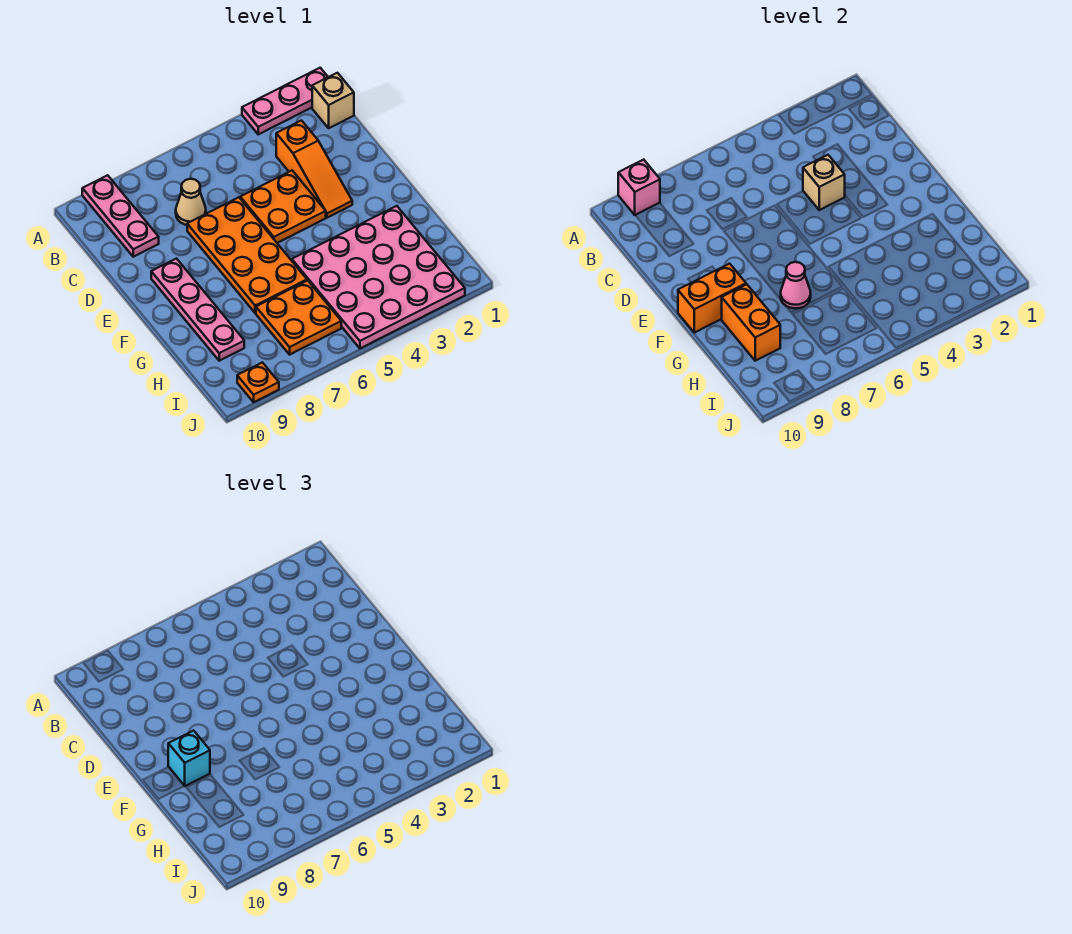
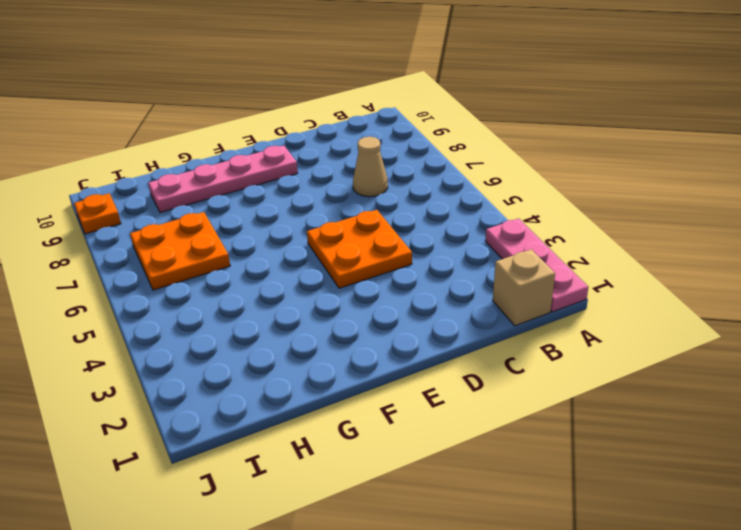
none -> pink plate A9:C9 level 1
none -> orange slope C3:E3 level 1 top C
none -> orange plate D6:G7 level 1

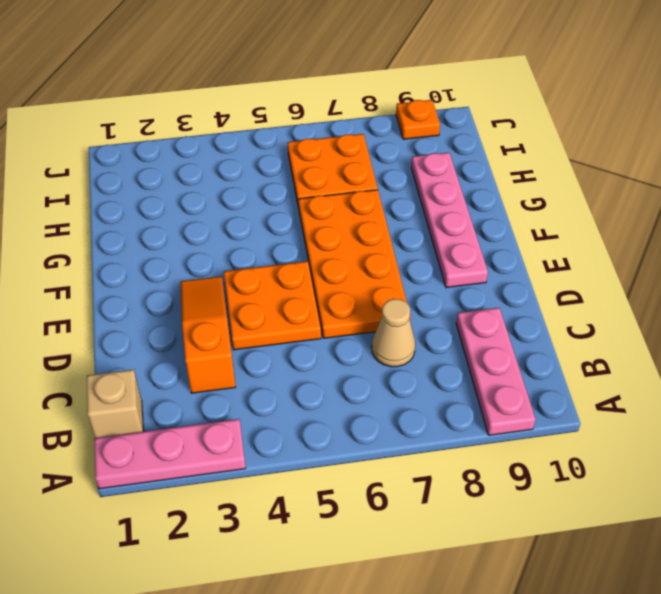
none -> pink plate G2:J5 level 1
none -> pink brick A9 level 2
none -> tan brick D4 level 2

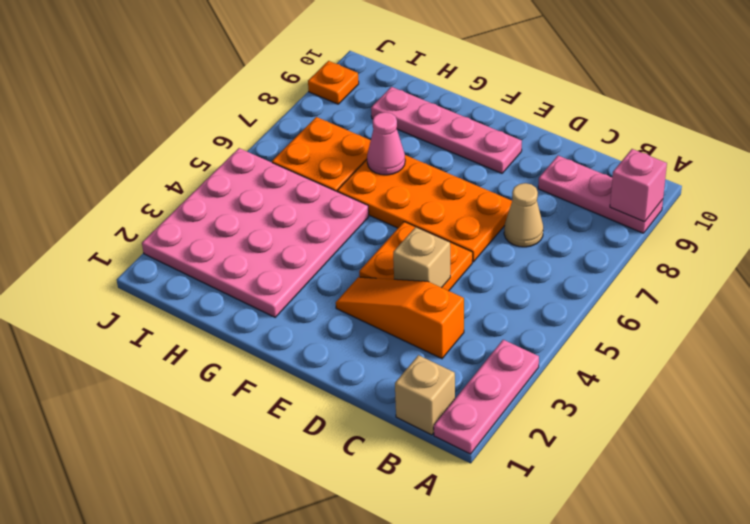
none -> orange brick F9:F10 level 2
none -> orange brick G9:H9 level 2
none -> cyan brick F9 level 3

